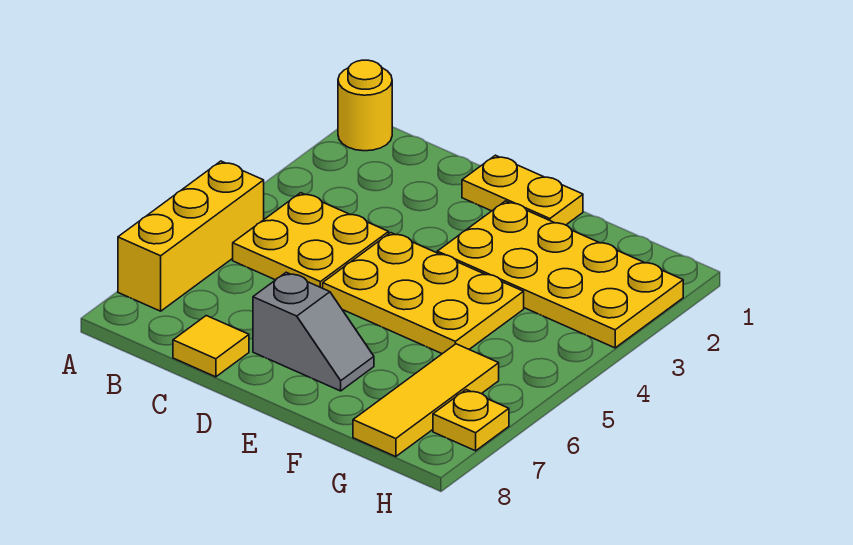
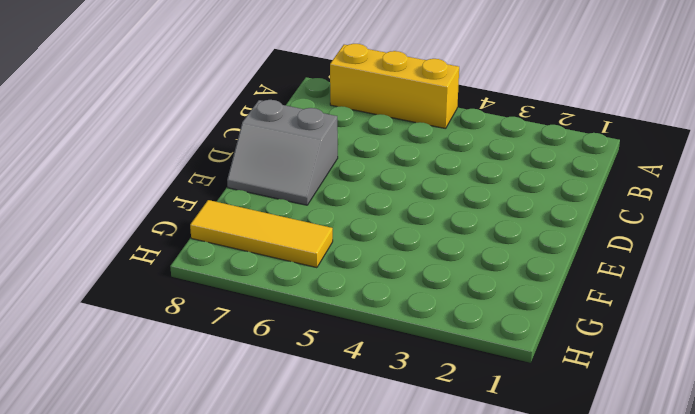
grey slope D7:E8 level 1 top D -> grey slope D7:E7 level 1 top D
none -> yellow round brick A1 level 1
none -> yellow plate B4:C5 level 1

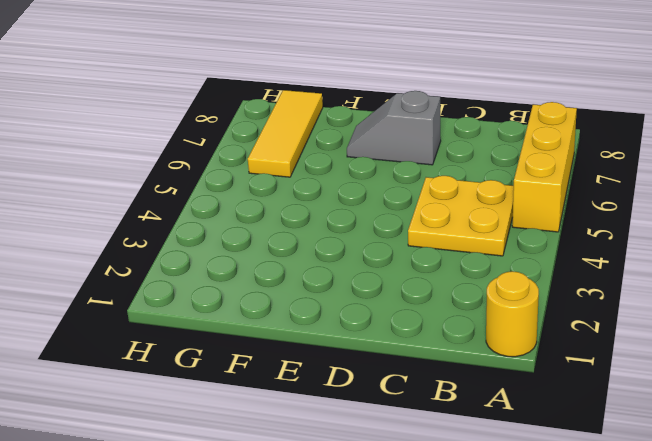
none -> yellow tile C8 level 1
none -> yellow plate D1:E1 level 1

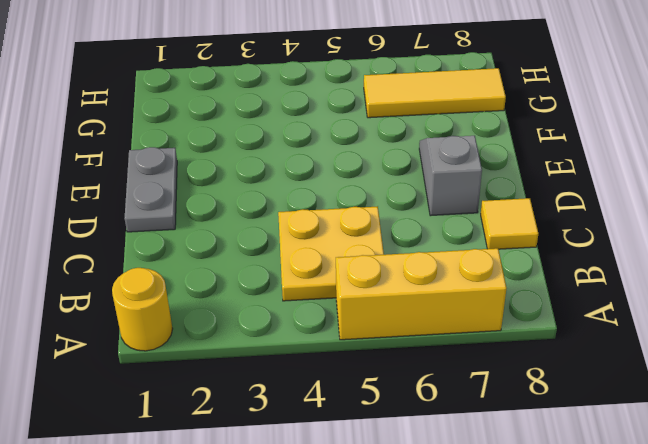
grey plate D1:E1 level 1 -> yellow plate D1:E1 level 1
none -> yellow plate D4:F5 level 1
none -> yellow plate E2:H3 level 1

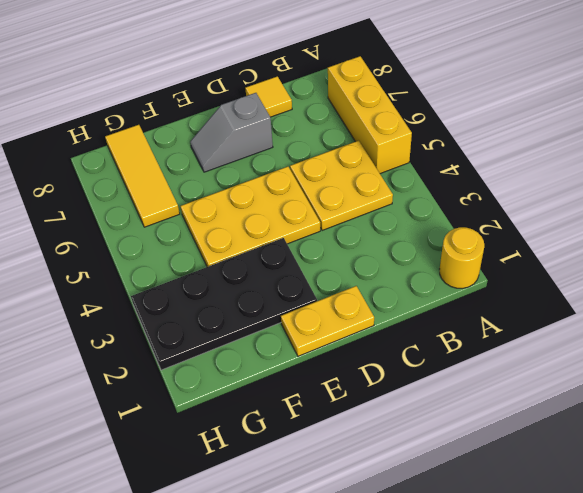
black plate E2:H3 level 1 -> yellow plate E2:H3 level 1
none -> yellow plate H7 level 1

